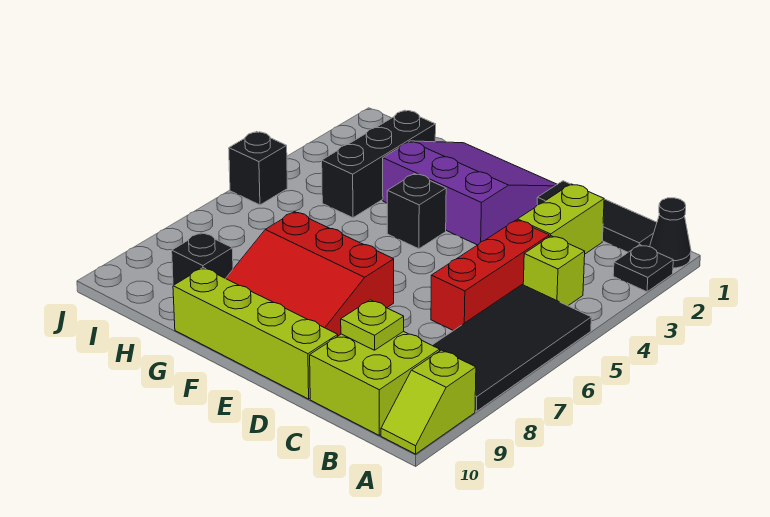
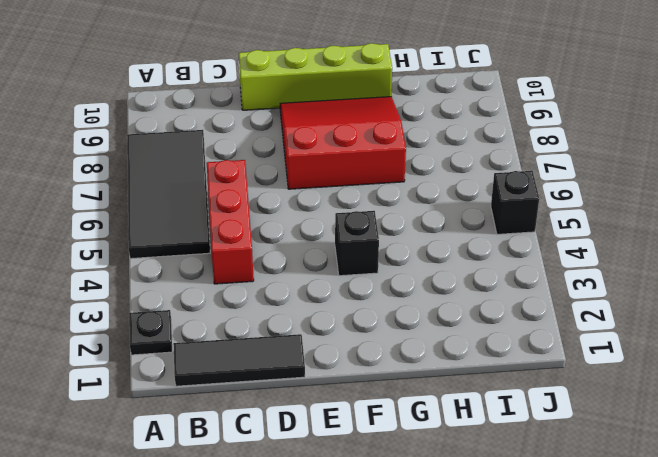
none -> black cone A1 level 1
none -> lime slope A9:A10 level 1 top 9
none -> lime brick B4 level 1

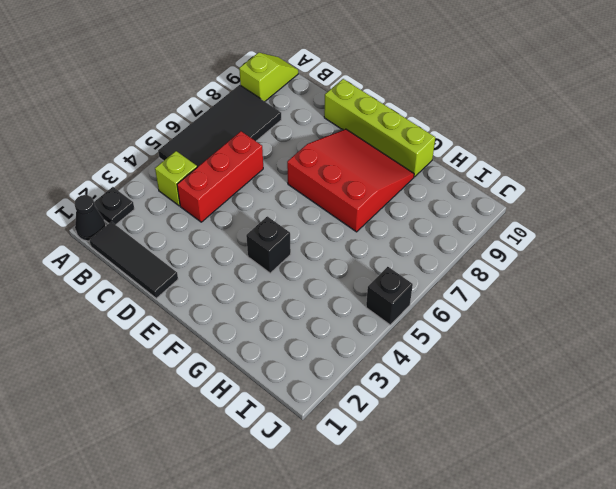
none -> lime brick B9:C10 level 1
none -> lime brick C2:C3 level 1
none -> purple slope E1:G3 level 1 top 3

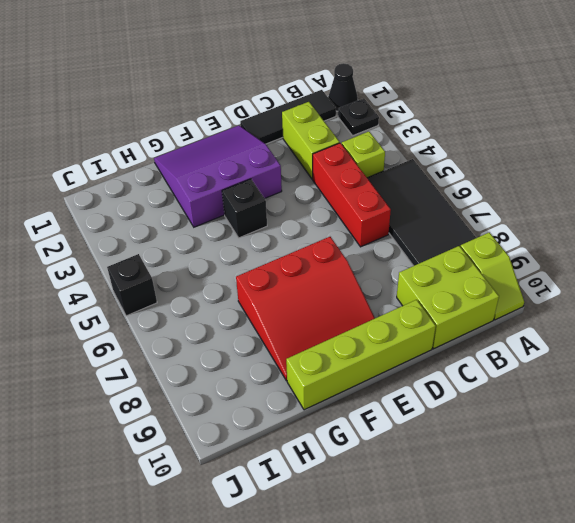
none -> black brick H2:H4 level 1
none -> black brick H9 level 1
none -> lime plate C9 level 2

